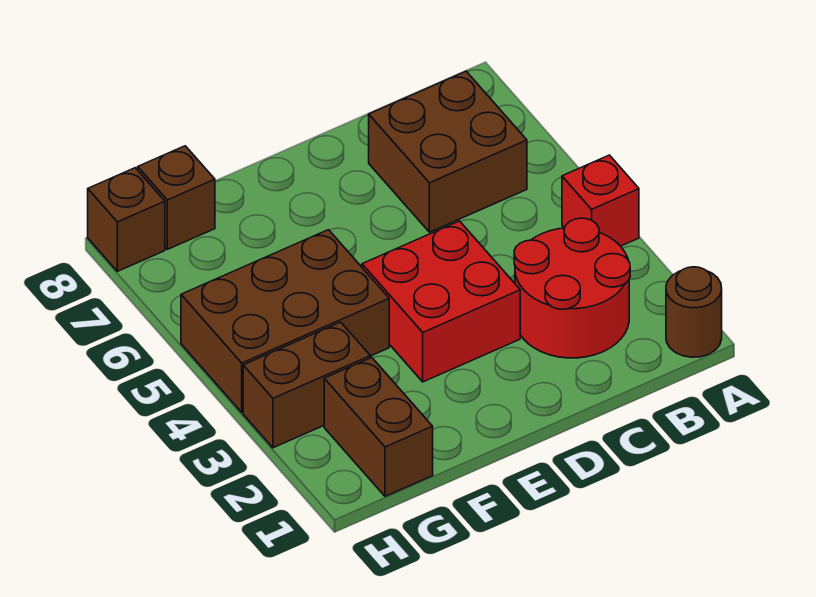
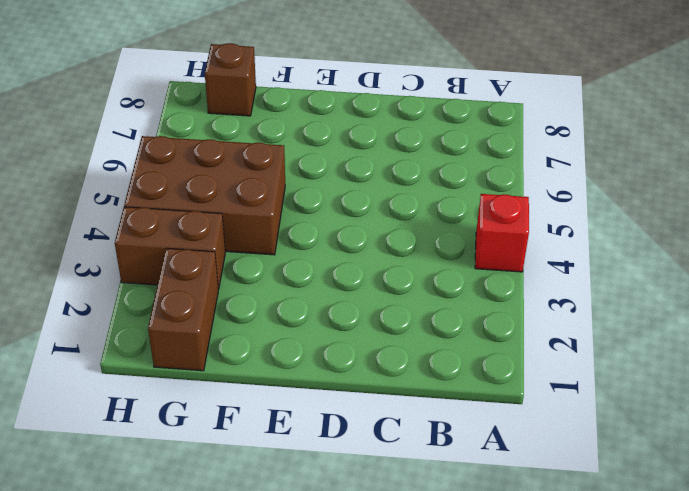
none -> brown round brick A1 level 1
none -> red round brick B2:C3 level 1

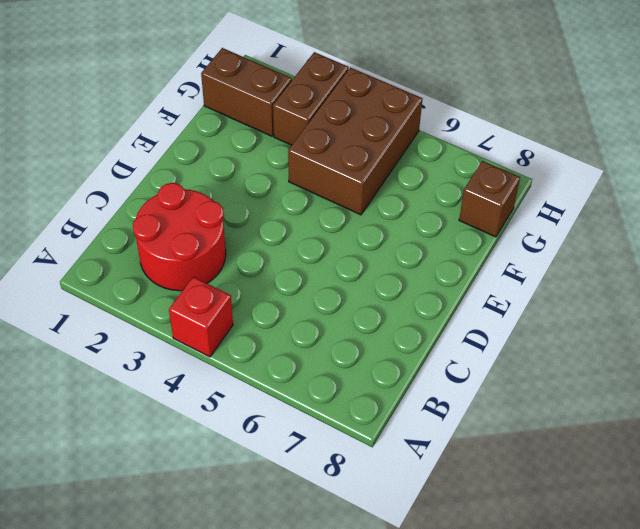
none -> brown round brick A1 level 1
none -> brown brick B6:C7 level 1

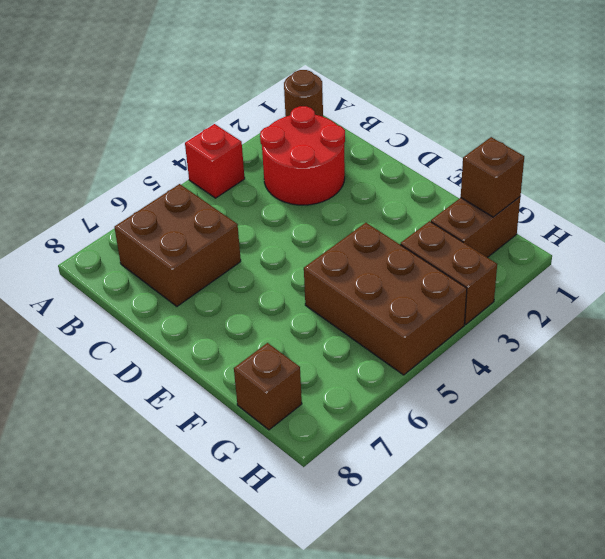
brown brick G1 level 2 -> brown brick H8 level 1
none -> red brick D3:E4 level 1

